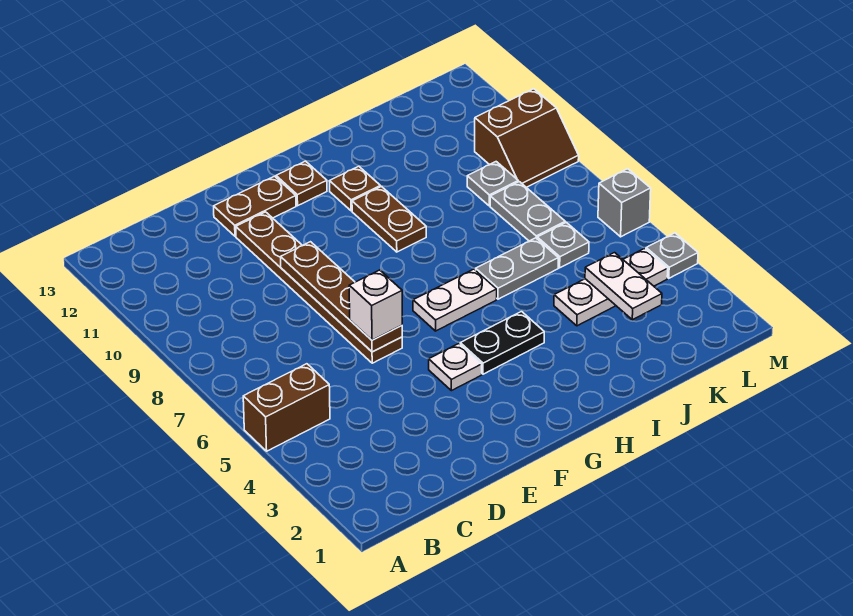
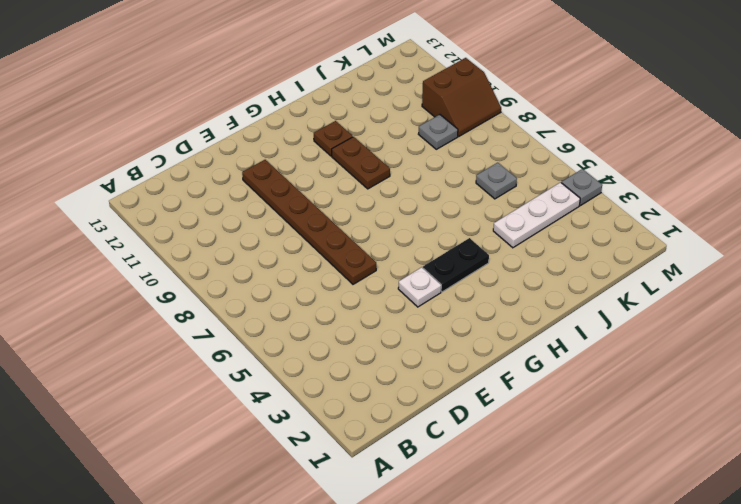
none -> brown brick A5:B5 level 1
none -> brown plate E12:F12 level 1
none -> white plate G6:H6 level 1

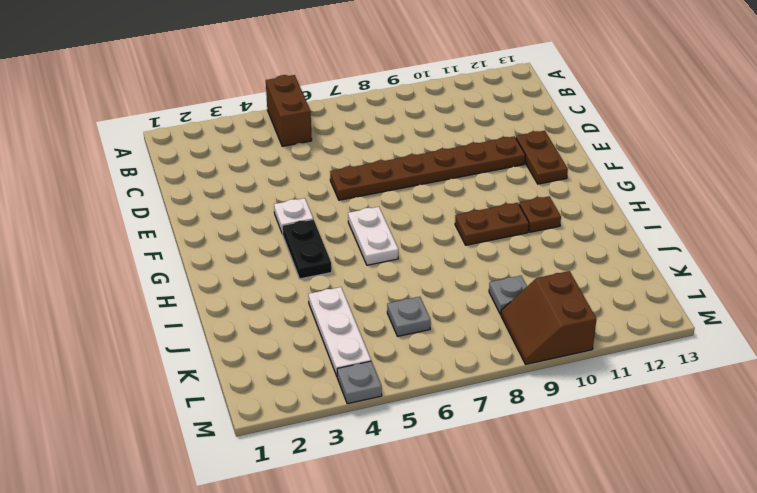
none -> brown plate G12 level 1
none -> grey plate I6:J6 level 1
none -> grey plate K7:K8 level 1

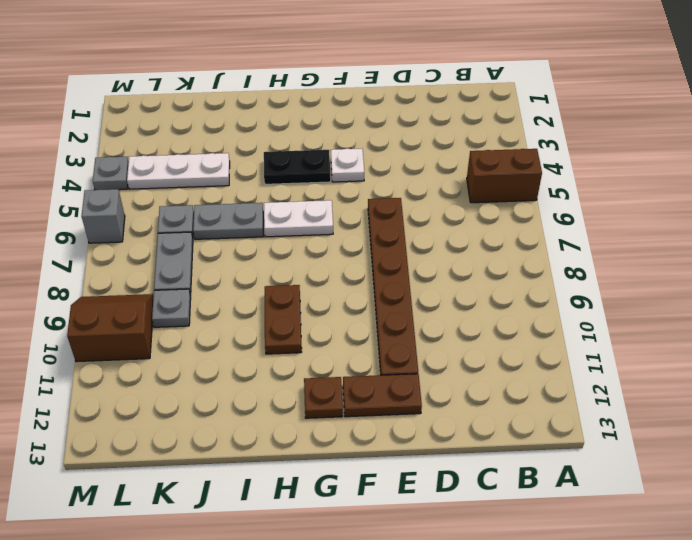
none -> brown plate H11 level 1
none -> brown plate E6:E9 level 2
none -> white plate K3:K4 level 2

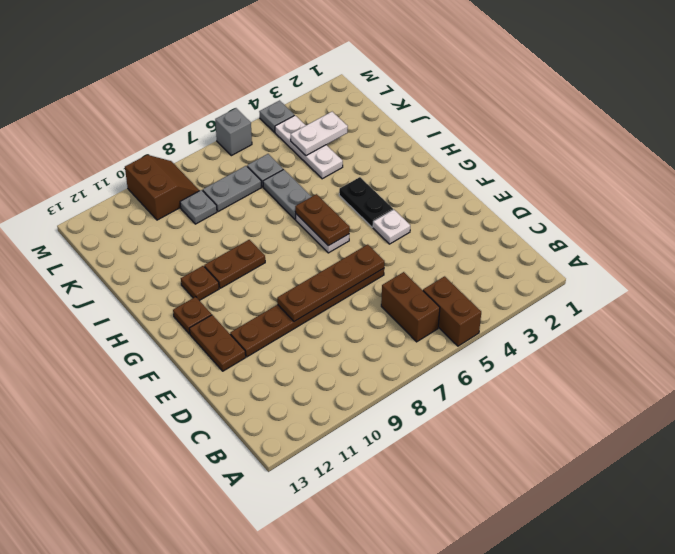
brown brick B6:C6 level 1 -> none
brown plate G6:H6 level 2 -> none
none -> white brick E6 level 3

